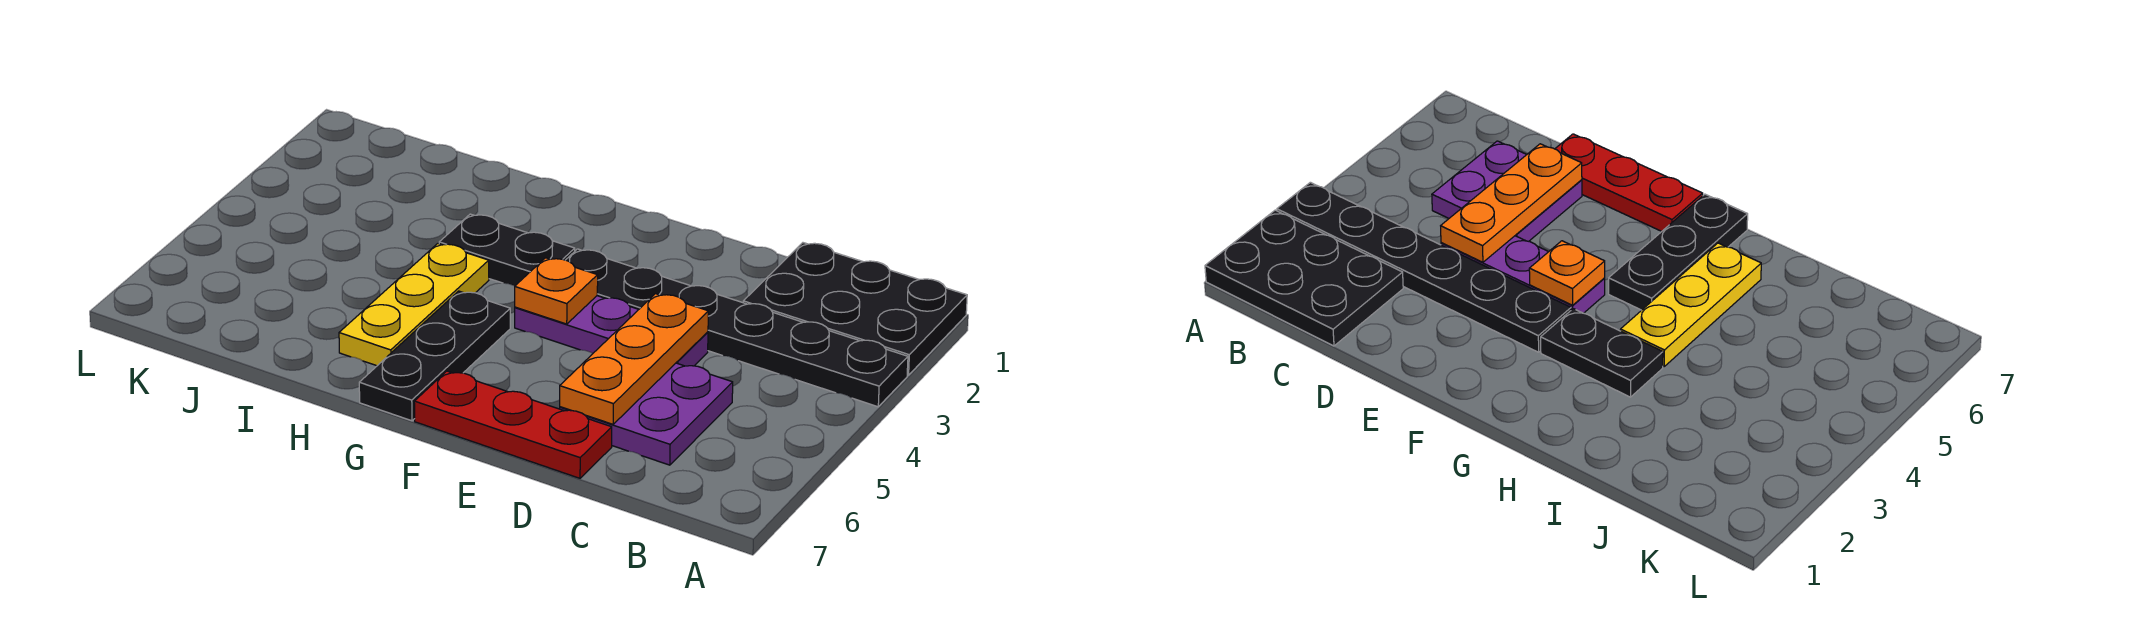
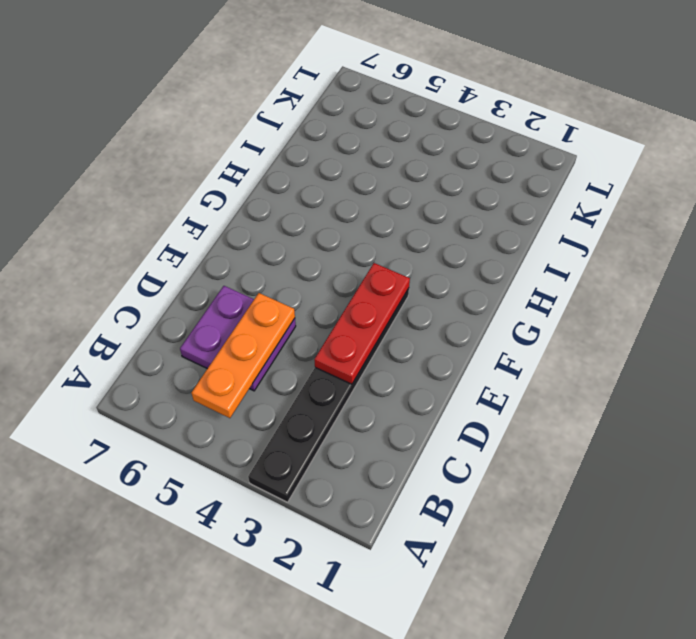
orange plate B5:D5 level 2 -> orange plate D4:D6 level 2
red plate D3:F3 level 2 -> red plate D7:F7 level 1
none -> black plate A1:C2 level 1
none -> purple plate D4:F4 level 1

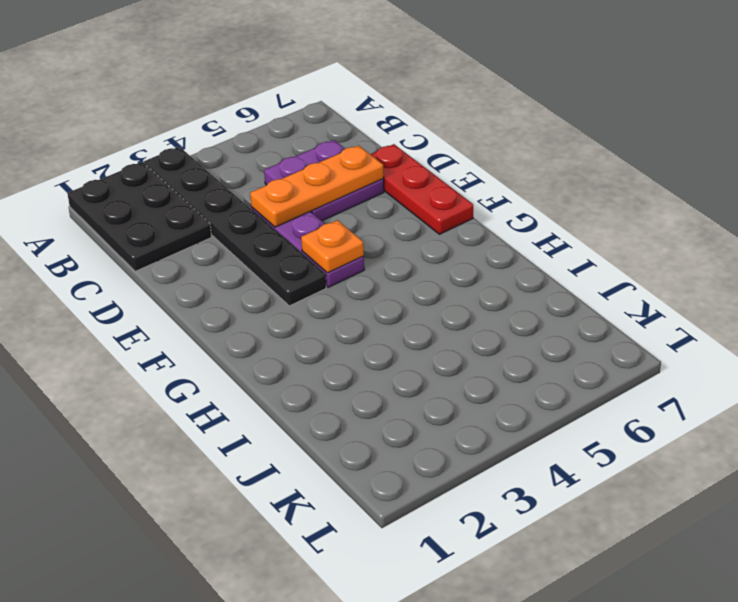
none -> black plate G3:H3 level 1
none -> black plate G5:G7 level 1

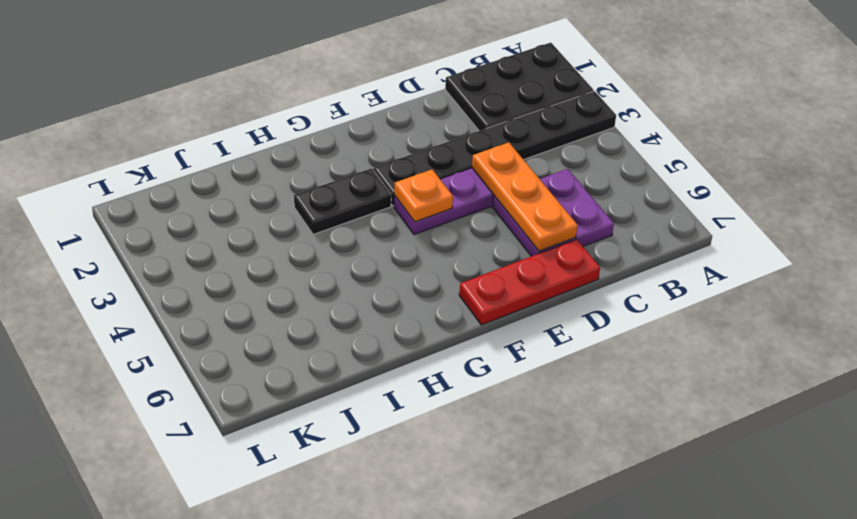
none -> black plate G5:G7 level 1
none -> yellow plate H4:H6 level 1

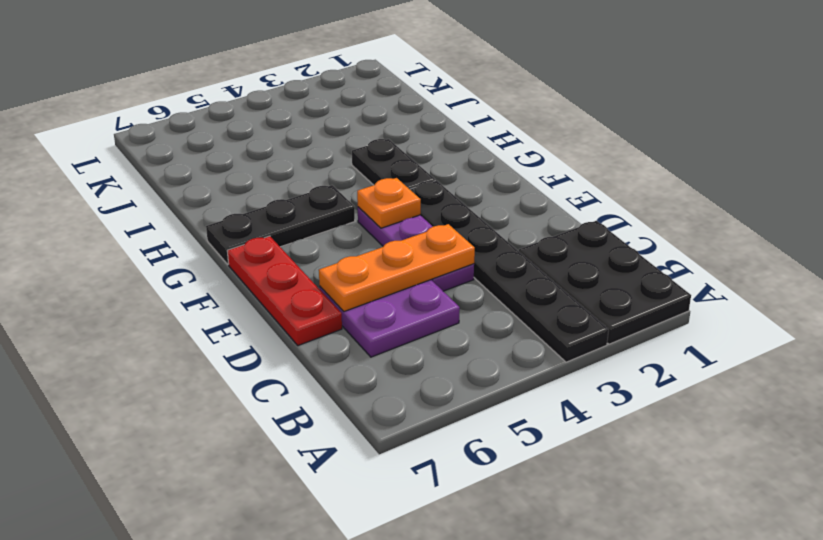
none -> yellow plate H4:H6 level 1

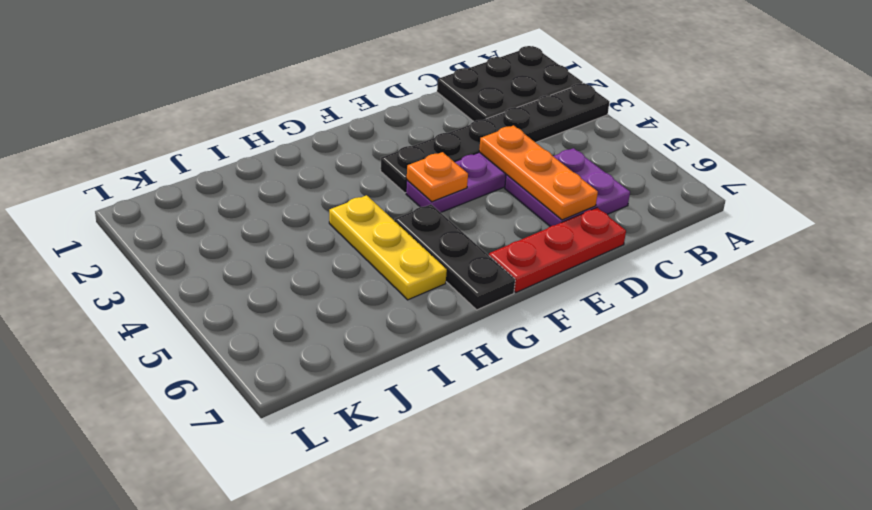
none -> black plate G3:H3 level 1

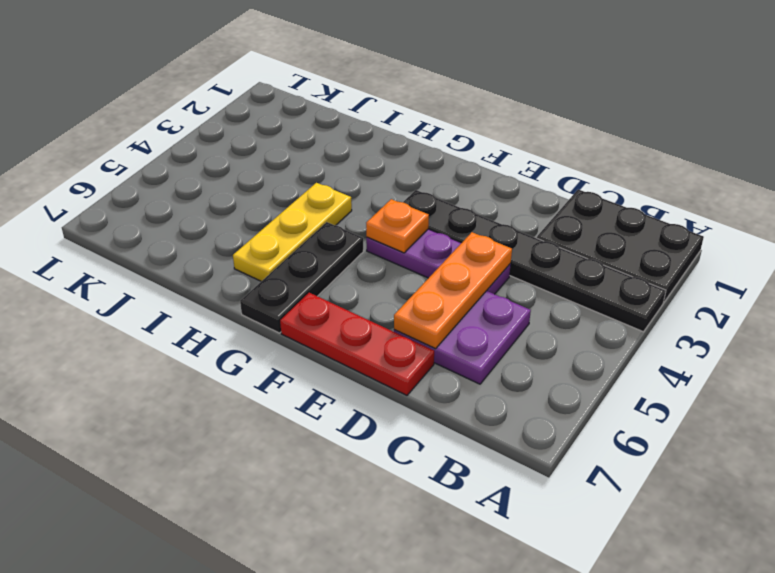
none -> black plate G3:H3 level 1

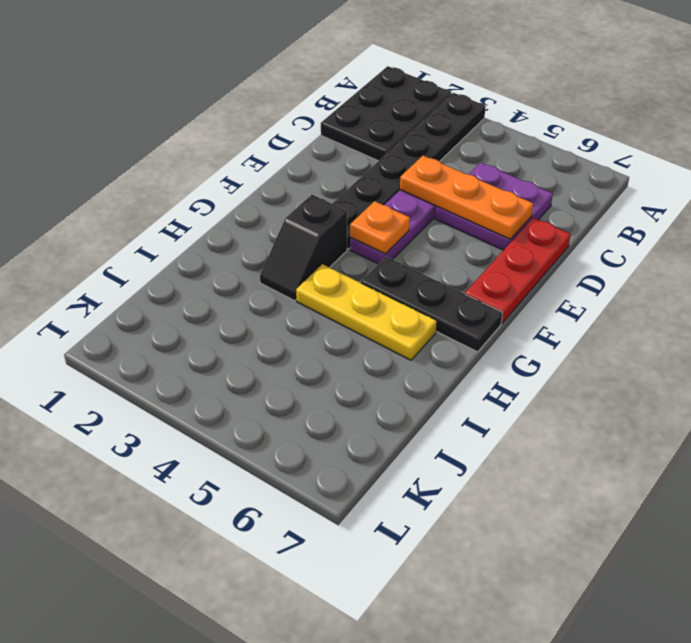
black slope G3:H3 level 1 top G -> black plate G3:H3 level 1

